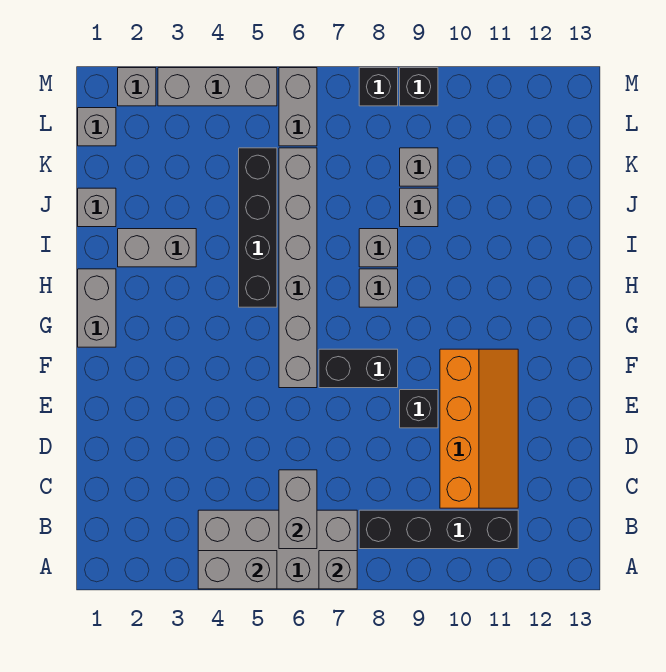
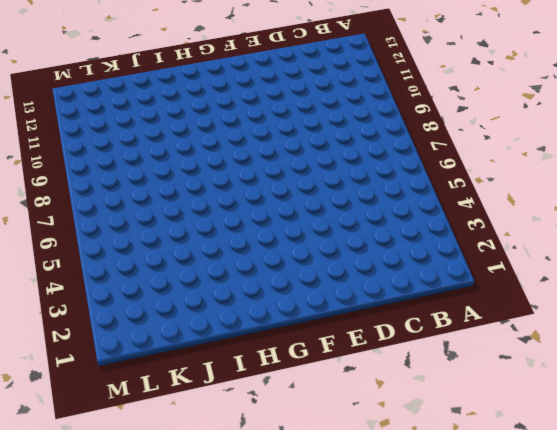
none -> grey brick A4:B7 level 1
none -> black brick B8:B11 level 1
none -> orange slope C10:F11 level 1 top 10

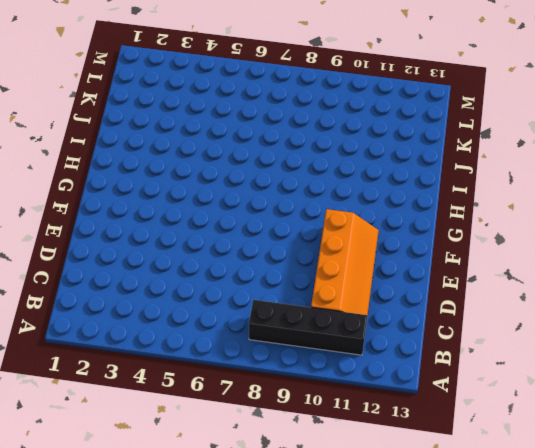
none -> grey brick A4:B7 level 1
none -> black brick E9 level 1
none -> grey brick F6:K6 level 1

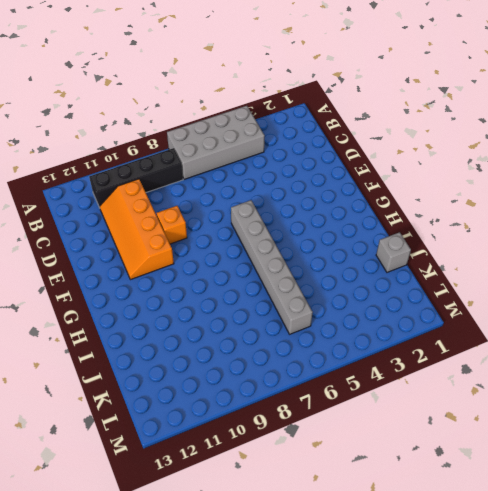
orange brick E9 level 1 -> black brick E9 level 1
none -> black brick F7:F8 level 1
none -> grey brick G1:H1 level 1
none -> black brick H5:K5 level 1

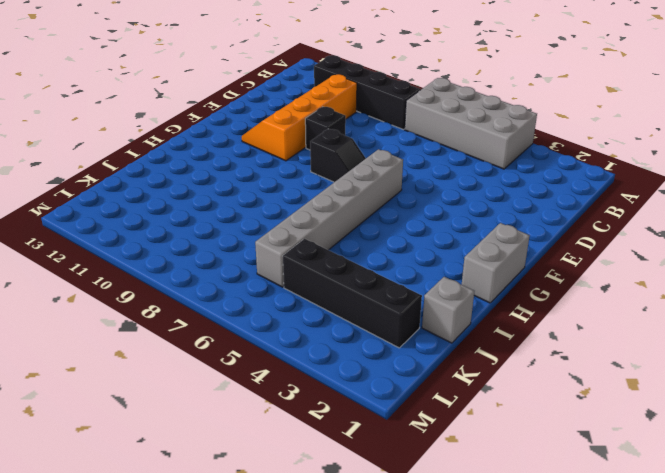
black slope F7:F8 level 1 top 8 -> black brick F7:F8 level 1
black brick K2:K5 level 1 -> black brick H5:K5 level 1
none -> grey brick H8 level 1
none -> grey brick I2:I3 level 1
none -> grey brick I8 level 1

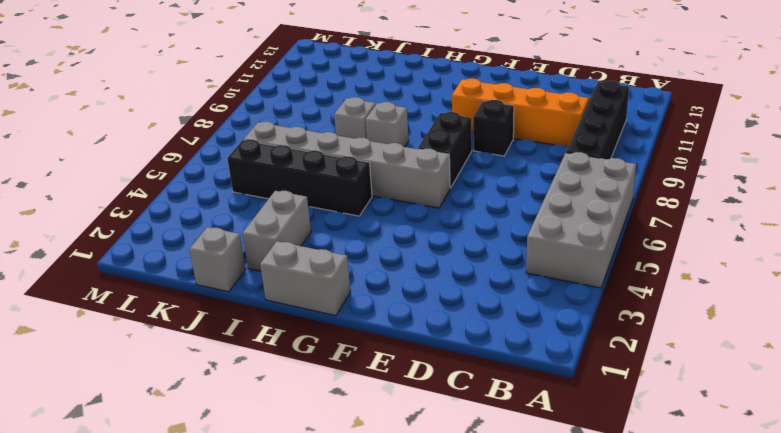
none -> grey brick J9 level 1
none -> grey brick K9 level 1
none -> grey brick L1 level 1

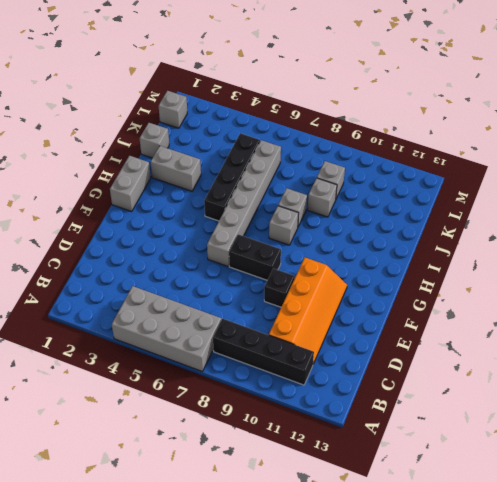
none -> grey brick L6:M6 level 1
none -> grey brick M2 level 1
none -> grey brick M3:M5 level 1

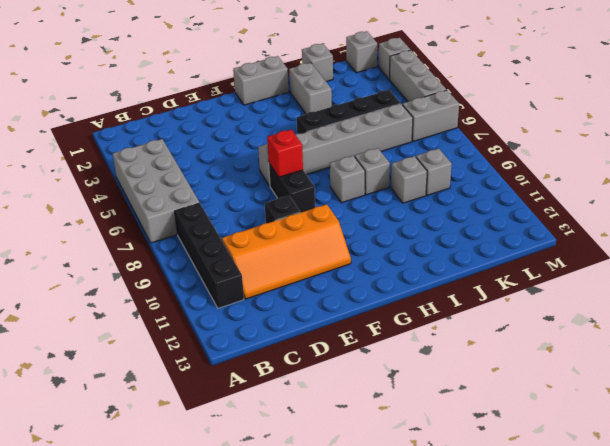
red brick F7 level 2 -> none
none -> black brick M8 level 1
none -> black brick M9 level 1
none -> grey brick A4:A5 level 2

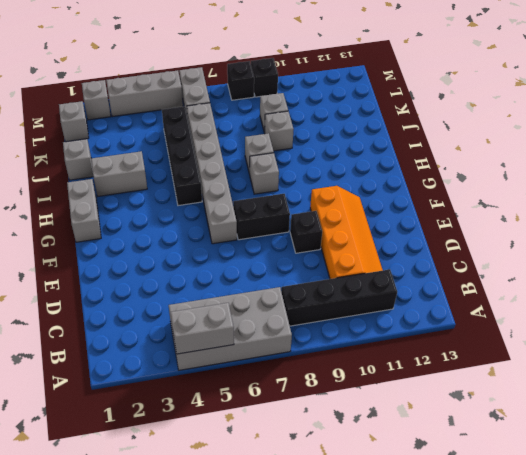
none -> grey brick A7 level 2
none -> grey brick B6:C6 level 2

